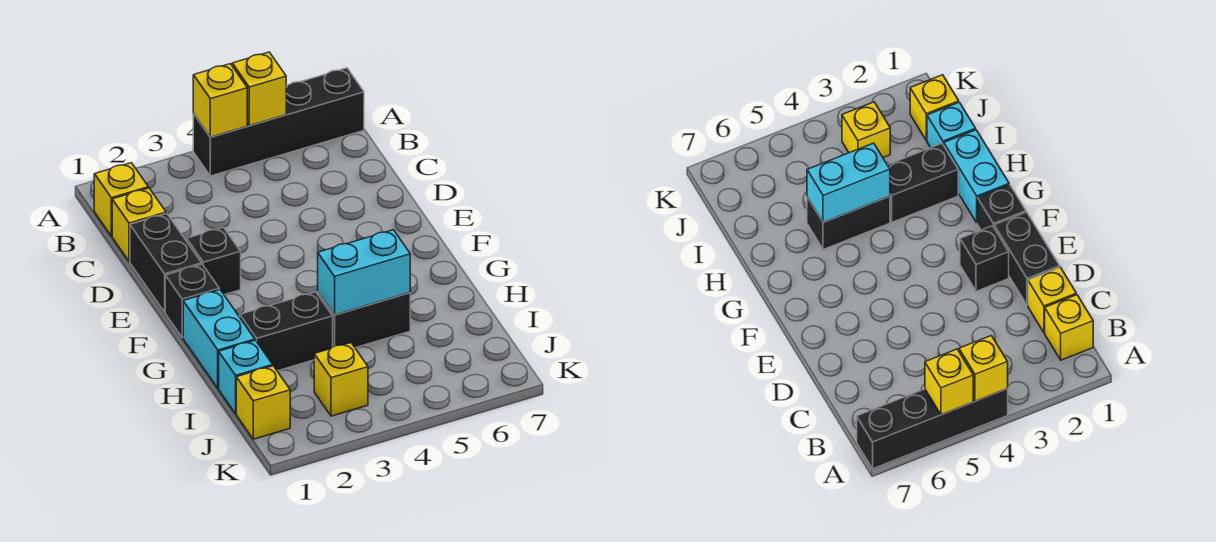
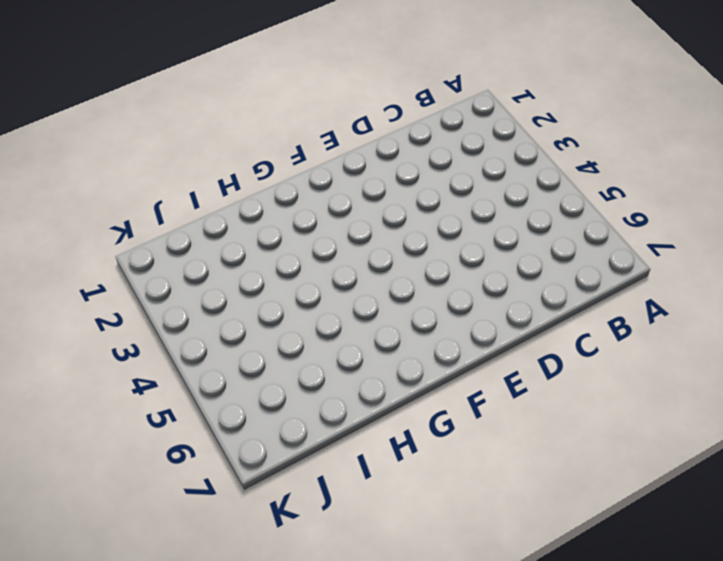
none -> black brick A4:A7 level 1
none -> yellow brick B1 level 1
none -> yellow brick C1 level 1

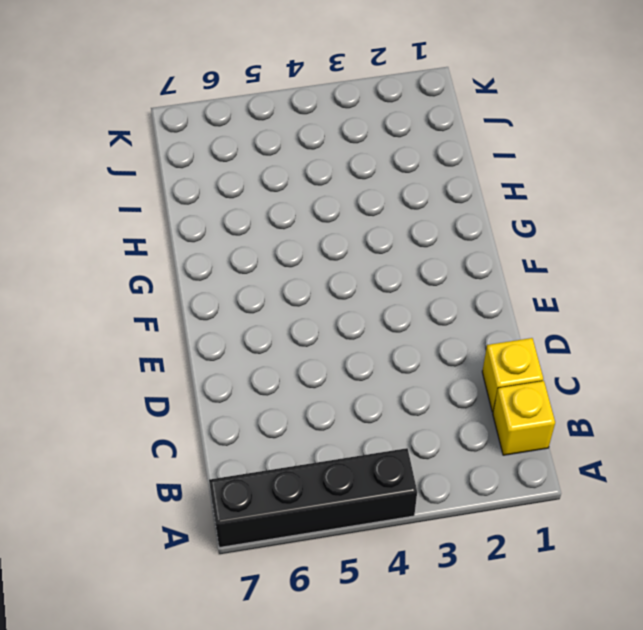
none -> black brick D1:E1 level 1
none -> black brick E2 level 1
none -> black brick F1 level 1

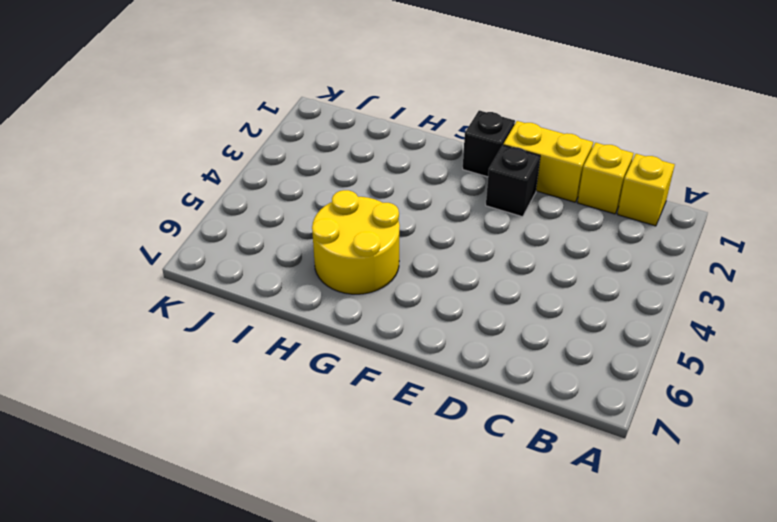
yellow brick D1:E1 level 1 -> black brick D1:E1 level 1
yellow round brick G5:H6 level 1 -> black brick H4:H5 level 1
none -> black brick A4:A7 level 1
none -> cyan brick G1:H1 level 1
none -> black brick H2:H3 level 1

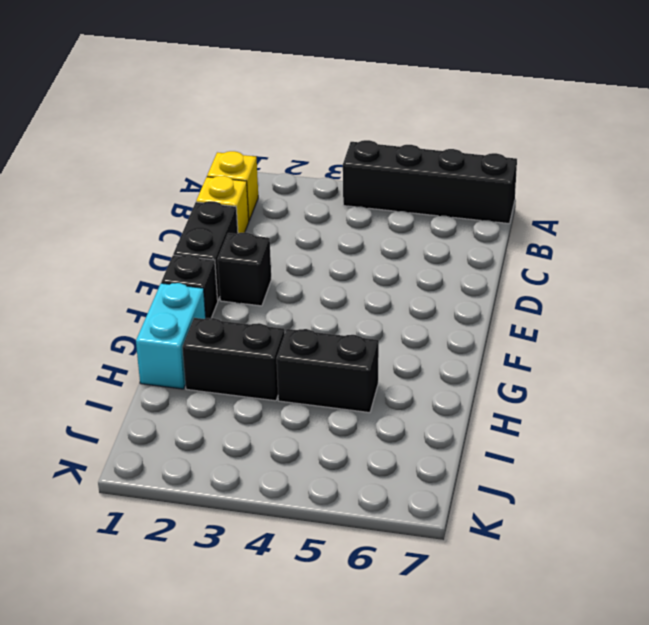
none -> cyan brick I1 level 1
none -> yellow brick J1 level 1
none -> yellow brick J3 level 1

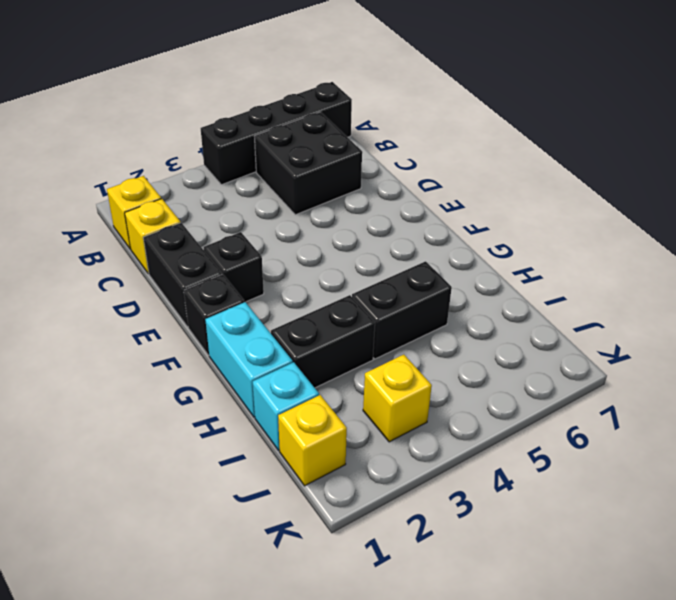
black brick B5:C6 level 1 -> none
none -> yellow brick A4 level 2
none -> yellow brick A5 level 2
none -> cyan brick H4:H5 level 2

